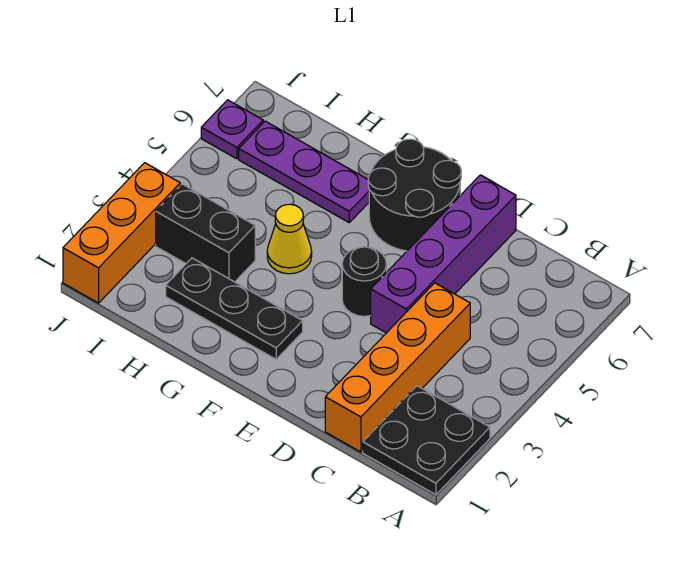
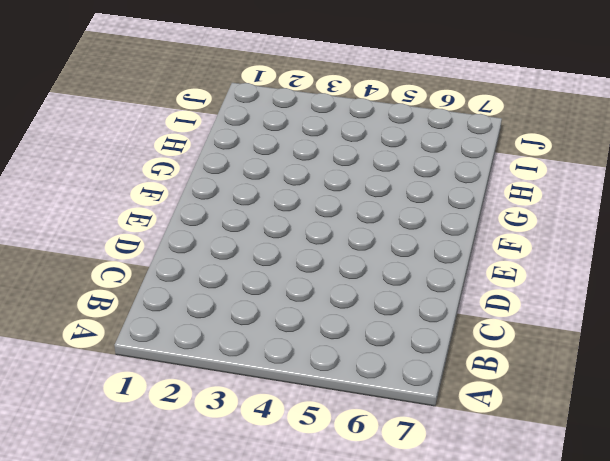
none -> black plate A1:B2 level 1
none -> orange brick C1:C4 level 1

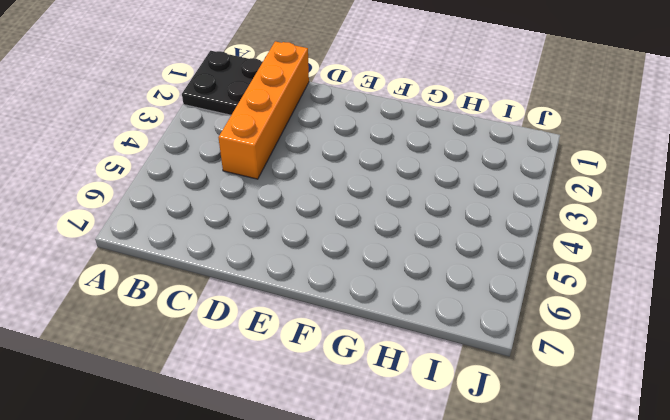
none -> purple brick D4:D7 level 1
none -> black round brick E4 level 1

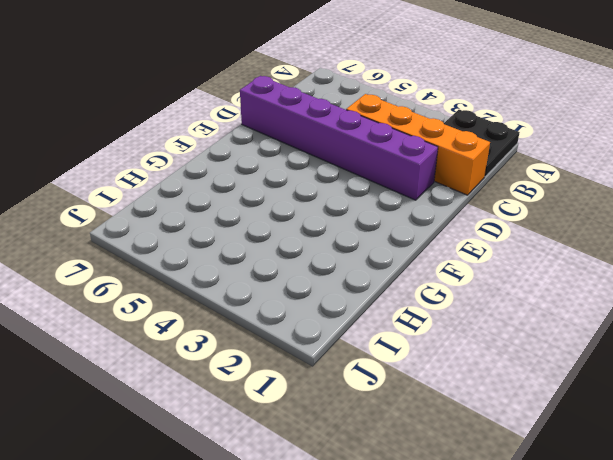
purple brick D2:D7 level 1 -> purple brick D4:D7 level 1
none -> black round brick E4 level 1
none -> black round brick E6:F7 level 1

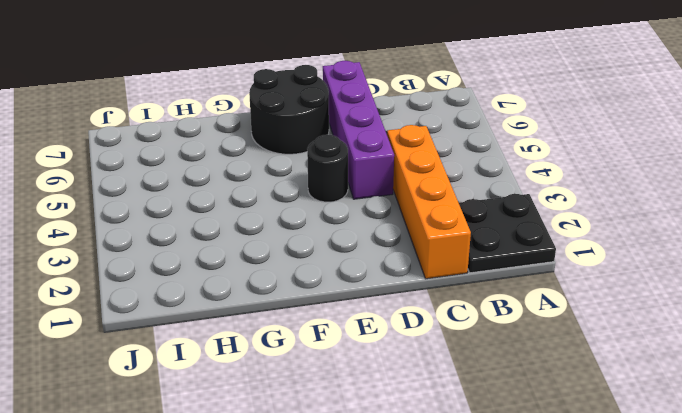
none -> black plate F2:H2 level 1
none -> yellow cone G4 level 1

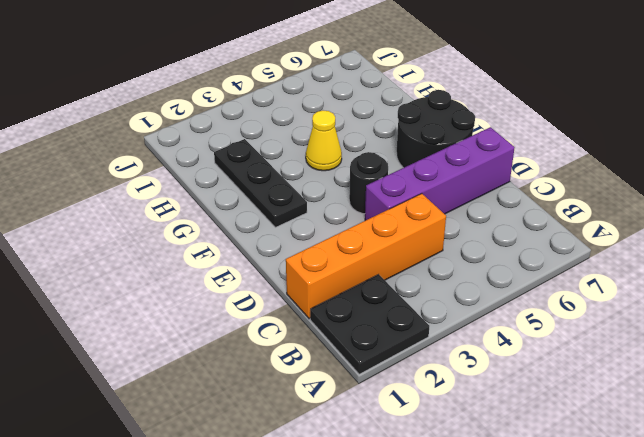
none -> purple plate G6:I6 level 1
none -> black brick H3:I3 level 1

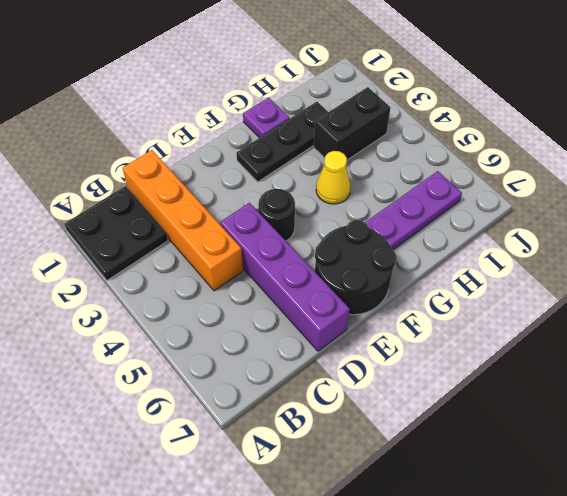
purple plate G1 level 1 -> purple plate J6 level 1
none -> orange brick J1:J3 level 1

